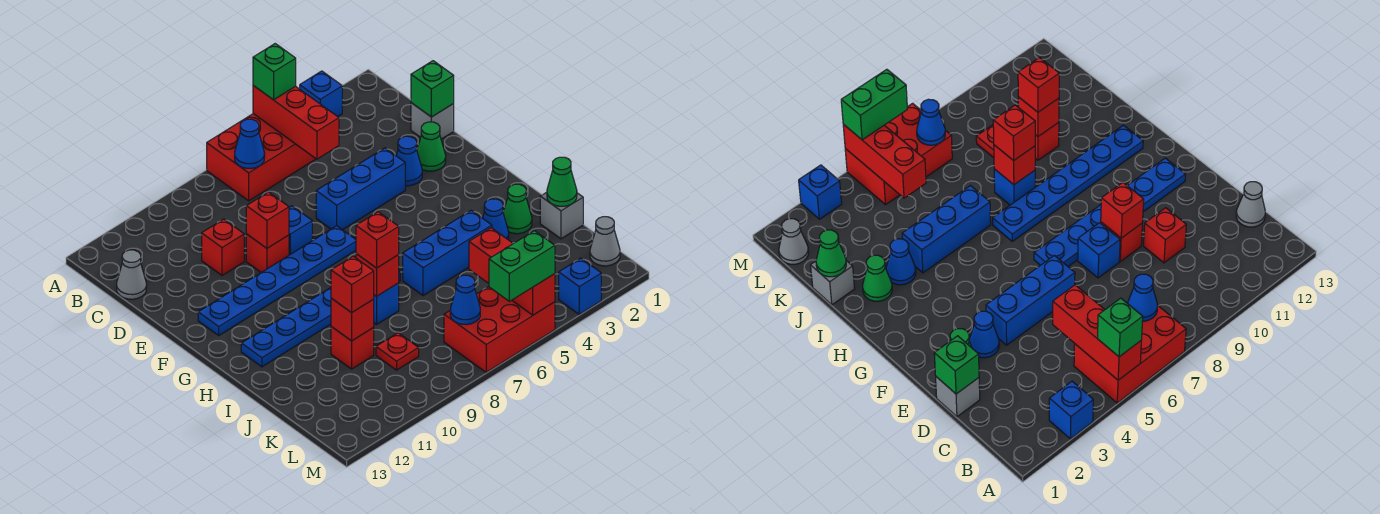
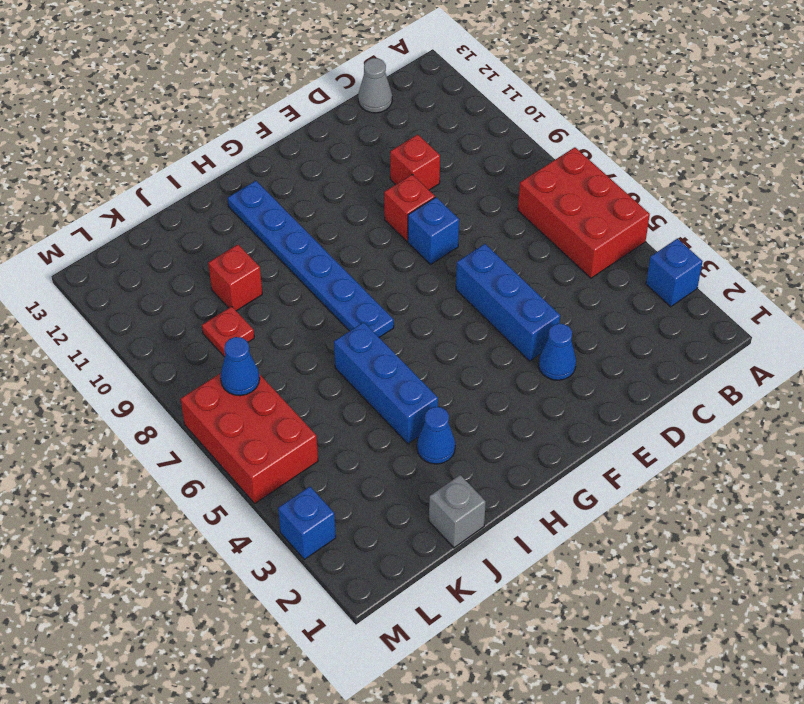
none -> grey brick D1 level 1
none -> green cone E2 level 1
none -> blue plate F7:F12 level 1
none -> green cone I2 level 1

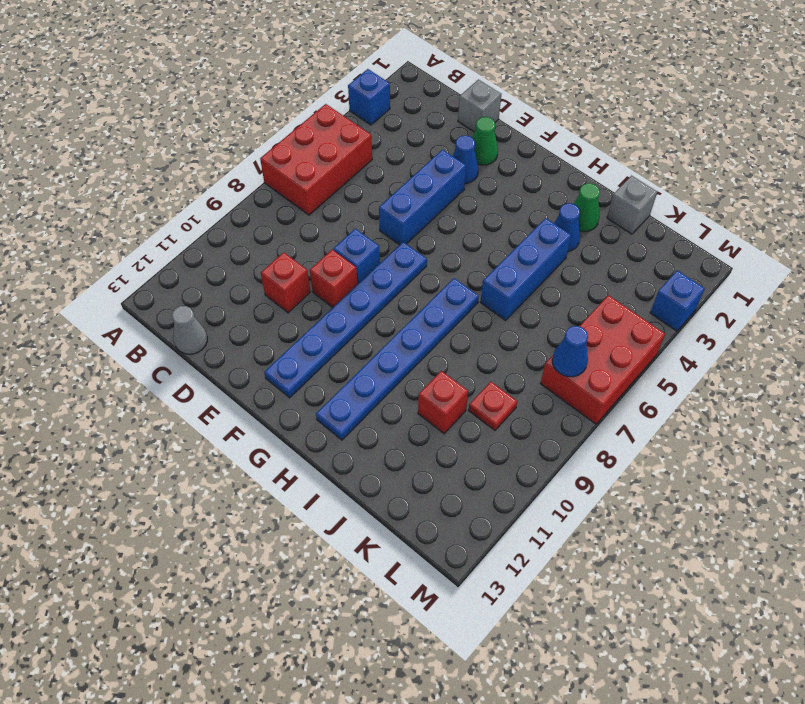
none -> blue brick I8 level 1
none -> grey cone L1 level 1
none -> red brick A5:C5 level 2
none -> blue cone B7 level 2

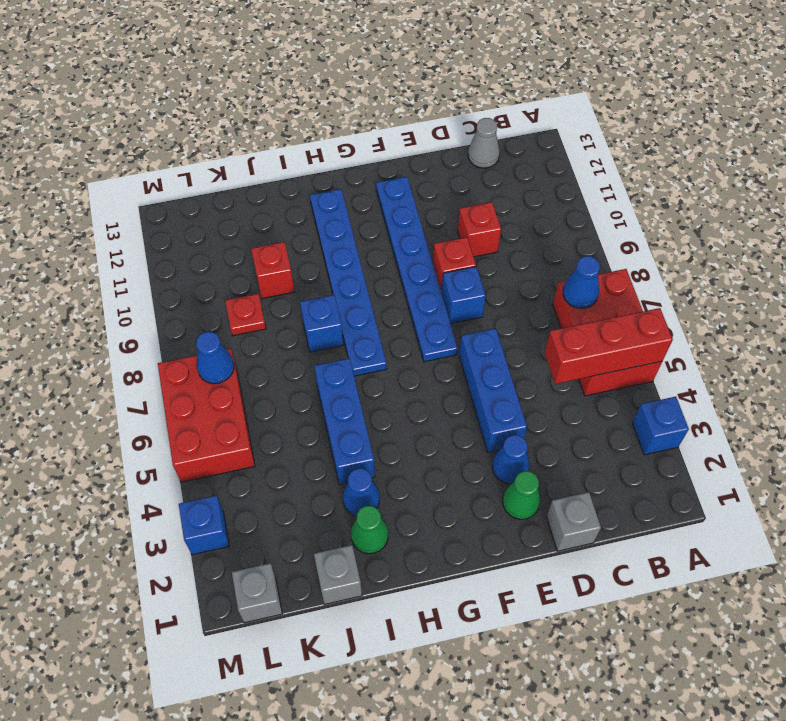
grey brick L1 level 1 -> grey cone L1 level 1
none -> green brick D1 level 2
none -> red brick E9 level 2
none -> red brick I8 level 2
none -> green cone J1 level 2

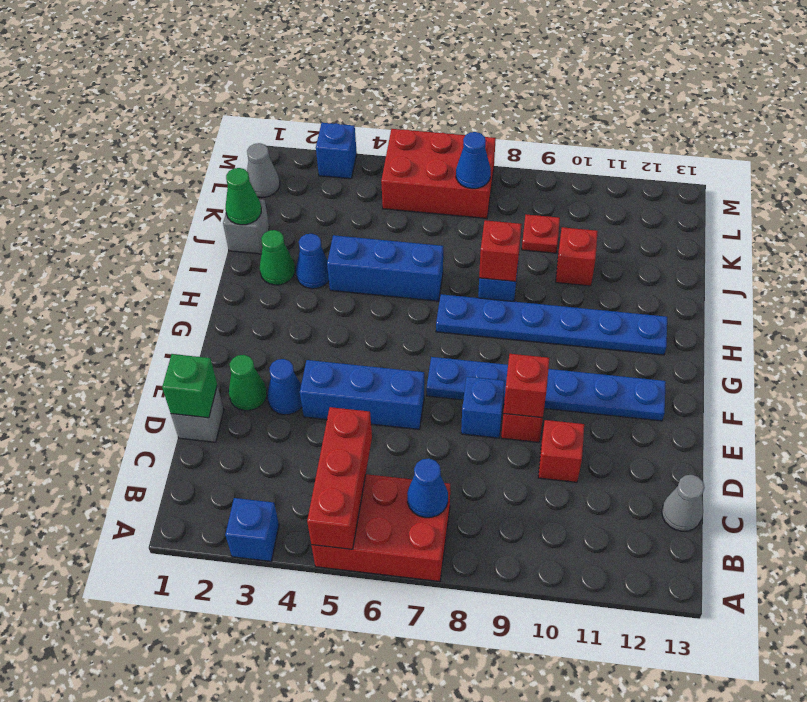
none -> red brick J10 level 2
none -> red brick K5:M5 level 2
none -> green brick A5 level 3
none -> red brick I8 level 3

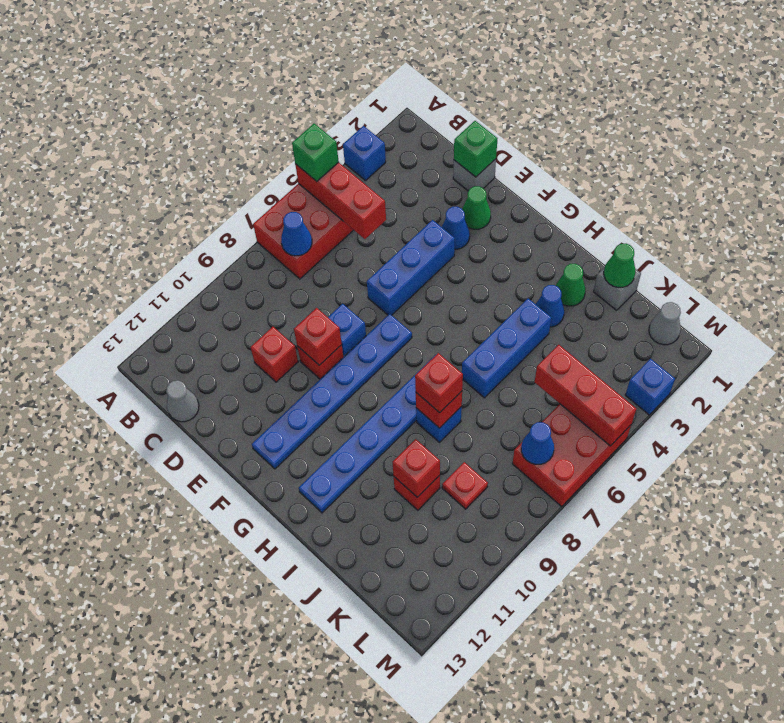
none -> red brick J10 level 3
none -> green brick M5:M6 level 3

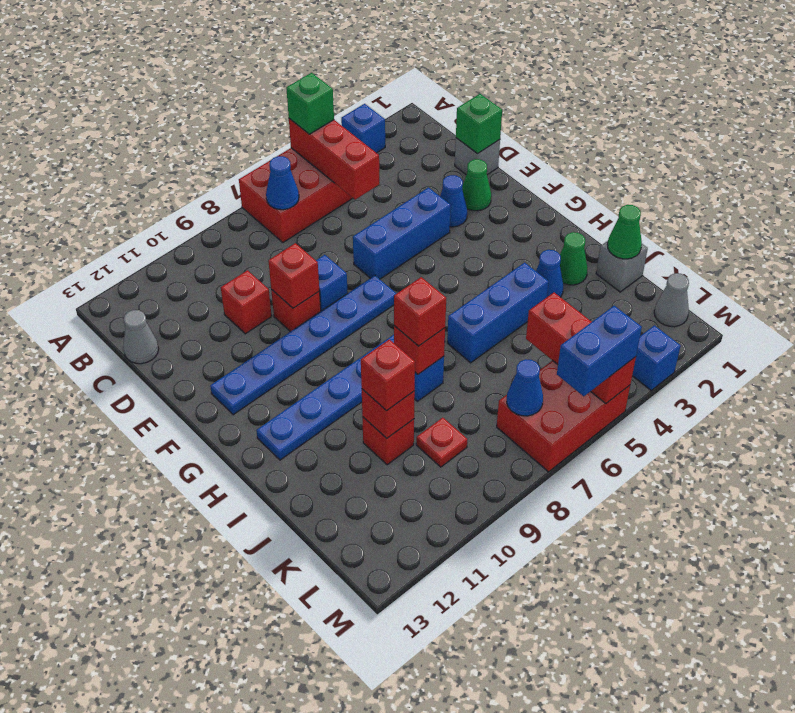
blue brick M5:M6 level 3 -> green brick M5:M6 level 3

